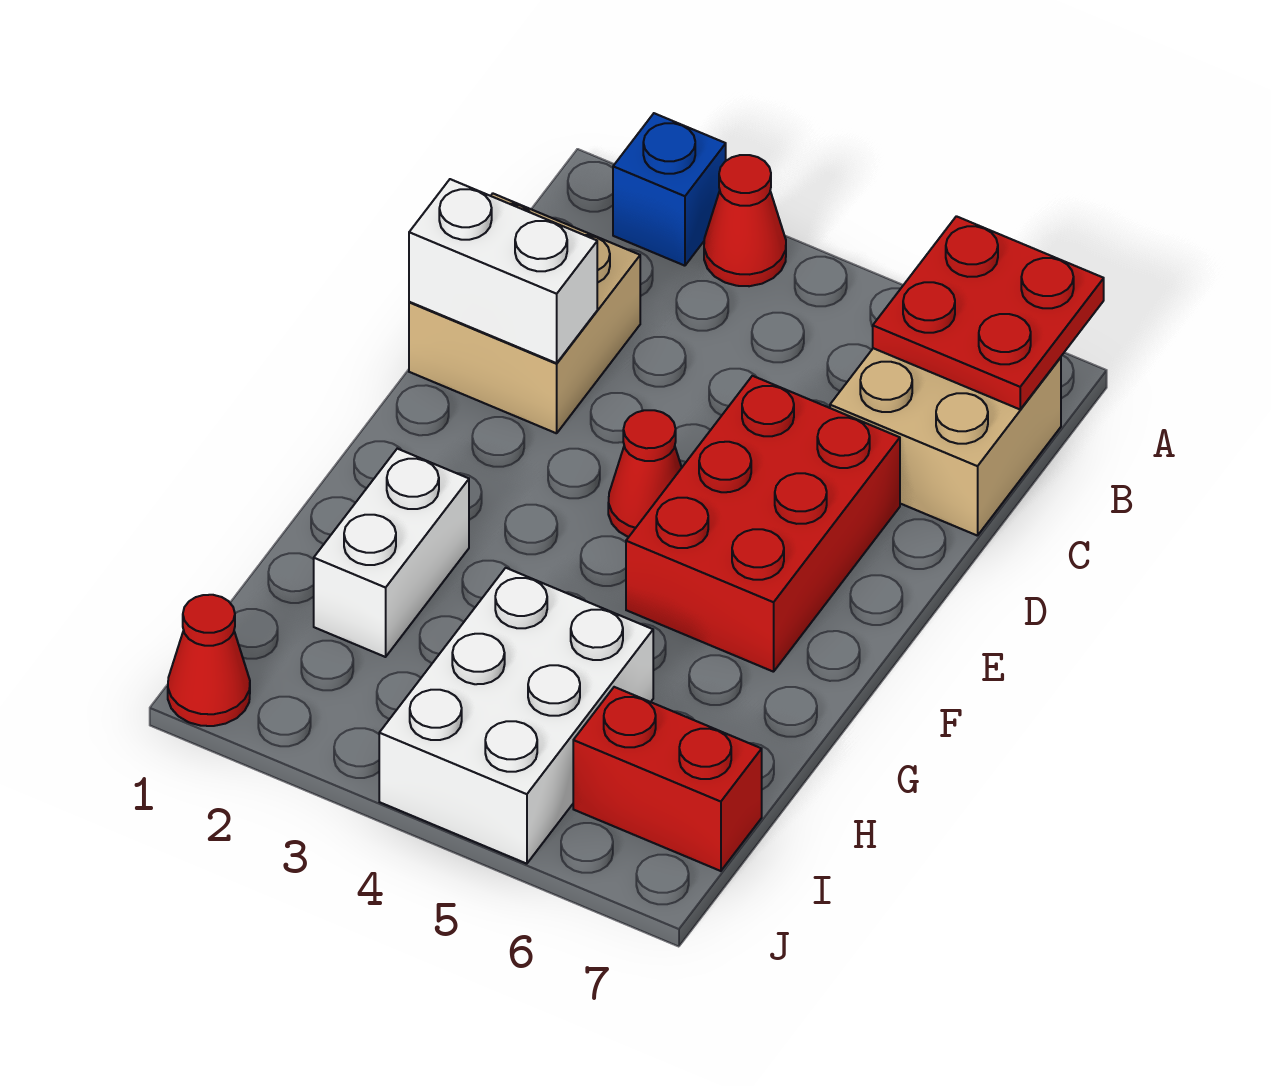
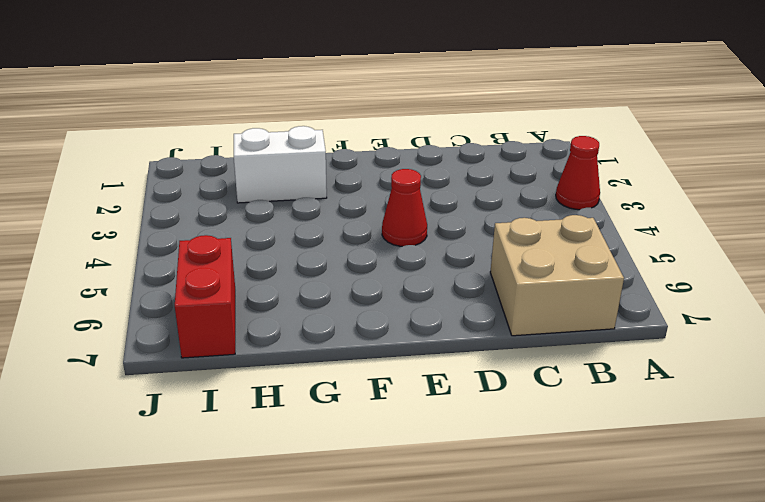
none -> blue brick A2 level 1
none -> tan brick C1:D2 level 1
none -> red brick D5:F6 level 1

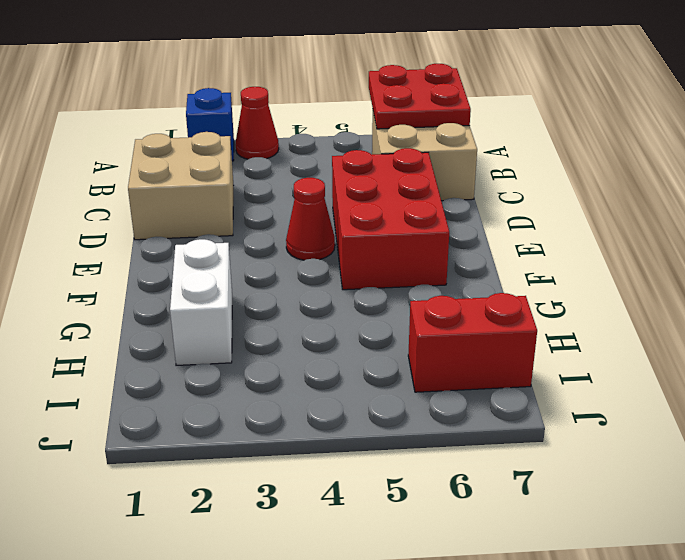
none -> white brick H4:J5 level 1
none -> red cone J1 level 1
none -> white brick D1:D2 level 2

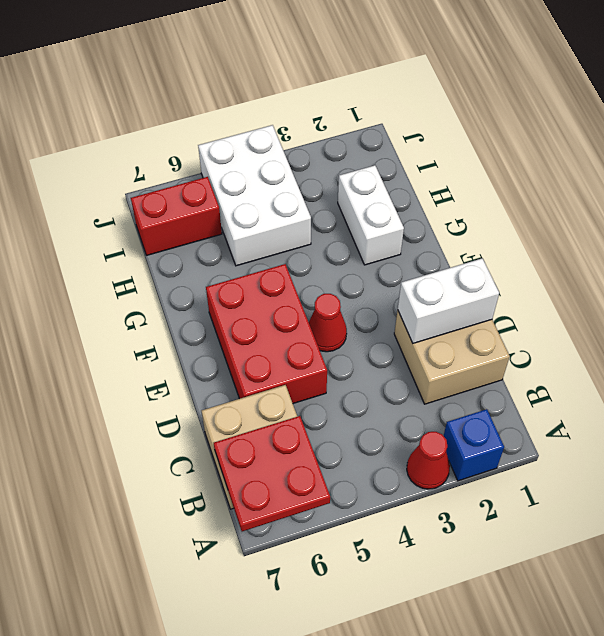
none -> red cone J1 level 1

